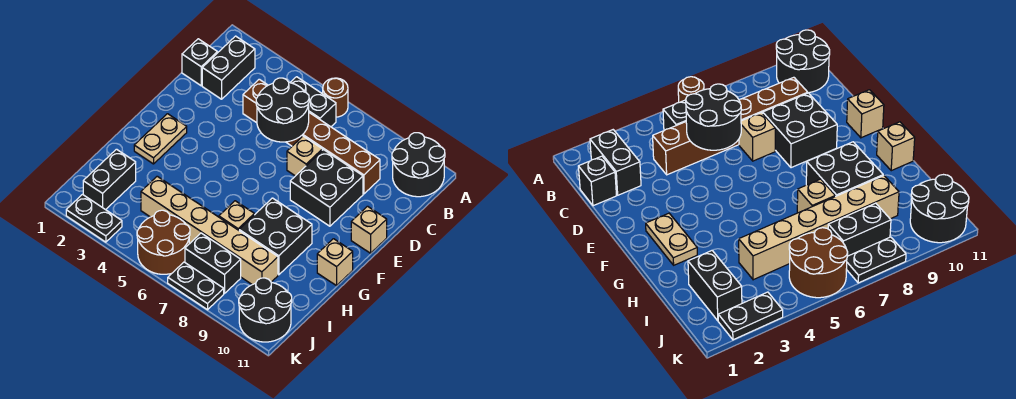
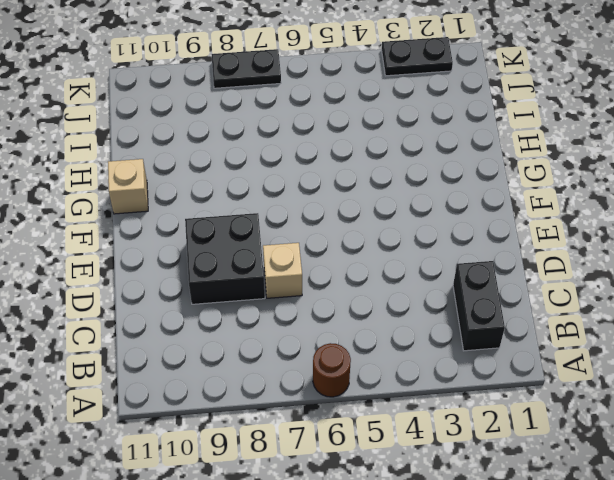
none -> black round brick A10:B11 level 1
none -> black brick B5:B6 level 1
none -> black brick C1 level 1

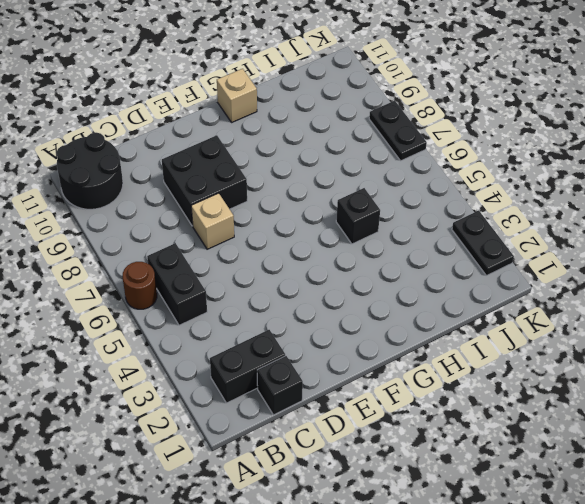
black brick H5 level 1 -> none
none -> brown brick C4:C9 level 1
none -> tan brick E11 level 1
none -> tan plate F2:G2 level 1

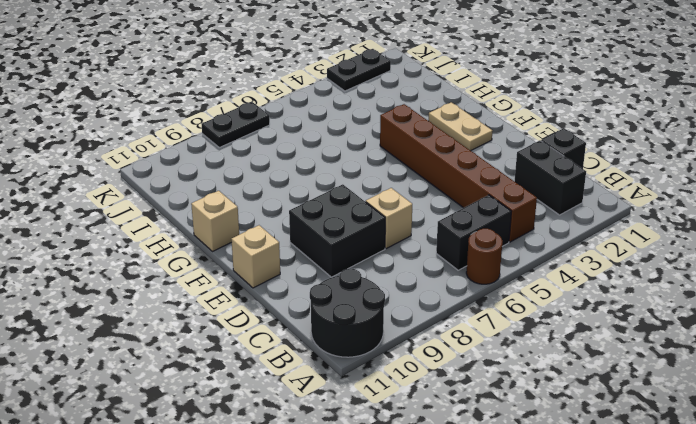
brown brick B4:G4 level 1 -> brown brick C4:C9 level 1
none -> black brick G8:H9 level 1
none -> tan brick H7 level 1
none -> black brick I2:J2 level 1

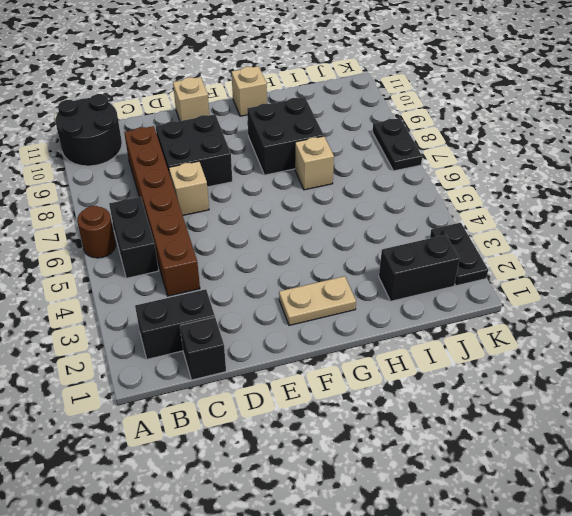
none -> tan brick I4:I9 level 1
none -> brown round brick J5:K6 level 1
none -> black brick J7:J8 level 1

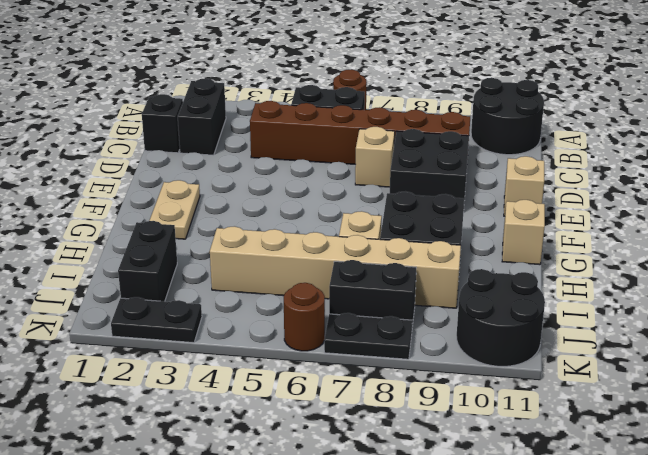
brown round brick K6 level 1 -> brown round brick J5:K6 level 1
none -> black round brick C5:D6 level 2

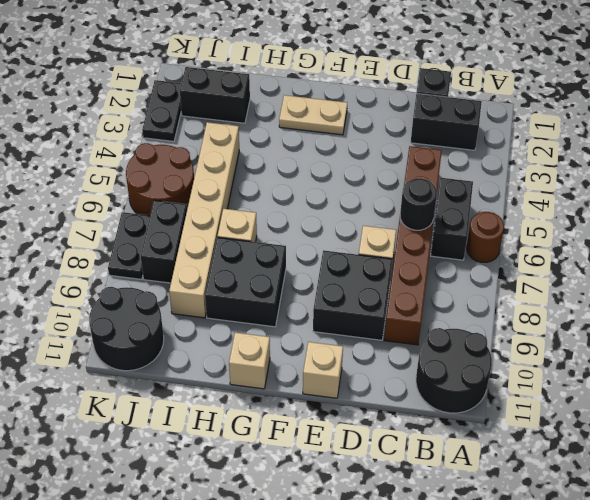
black round brick C6 level 2 -> black round brick C5:D6 level 2

